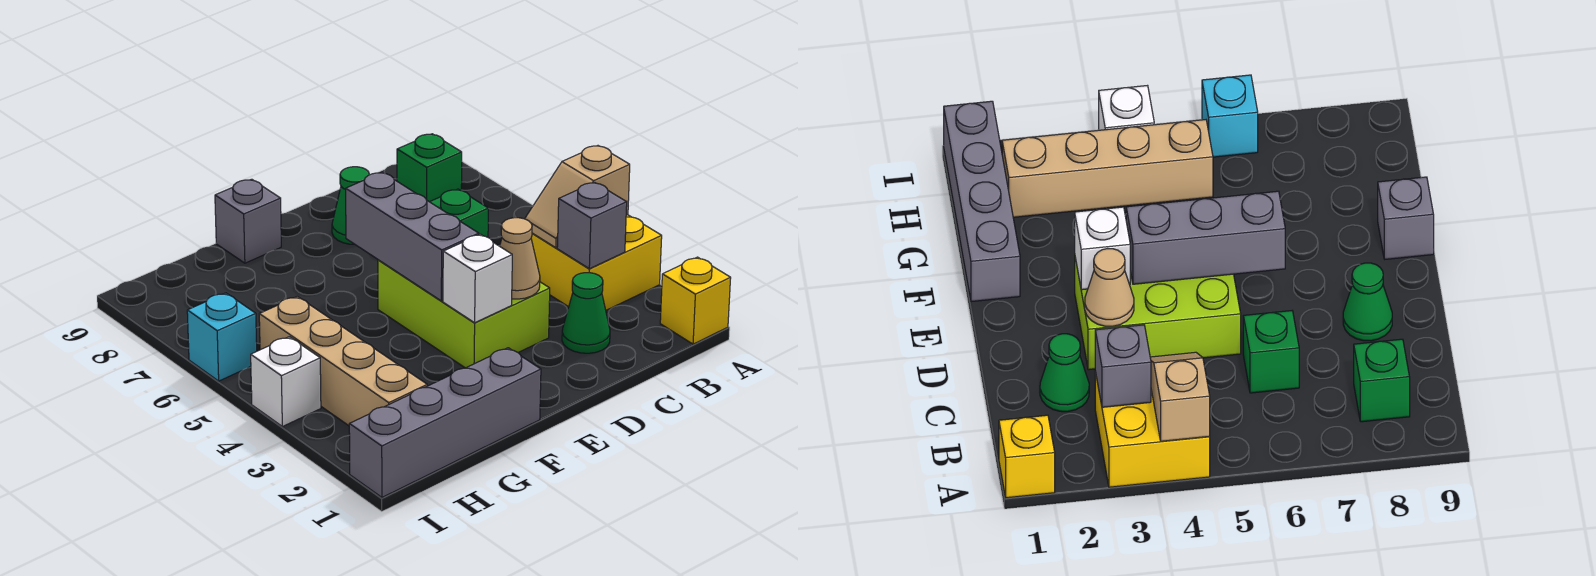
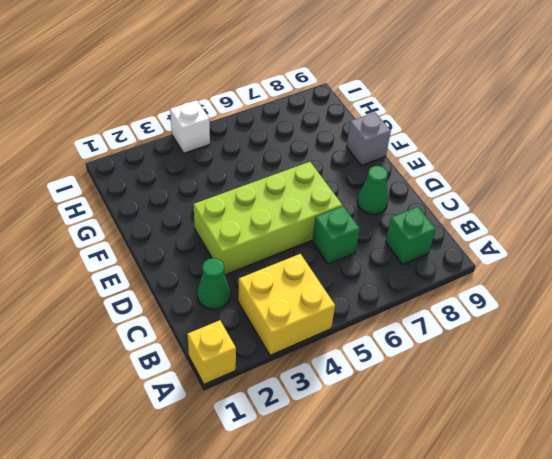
lime brick D3:E6 level 1 -> lime brick D3:E5 level 1
none -> grey brick F1:I1 level 1
none -> tan brick H2:H5 level 1
none -> cyan brick I6 level 1

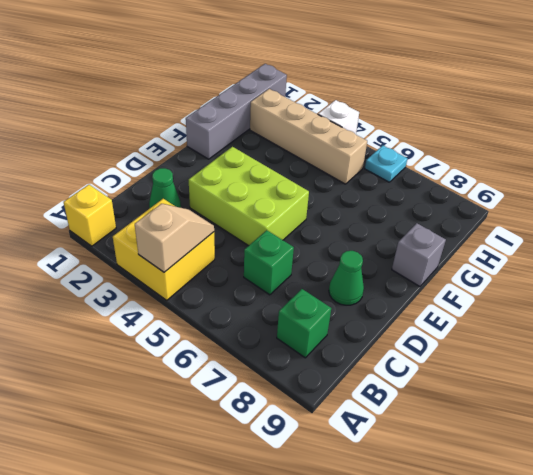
cyan plate I6 level 1 -> cyan brick I6 level 1
none -> grey brick B3 level 2
none -> tan cone D3 level 2
none -> white brick E3 level 2

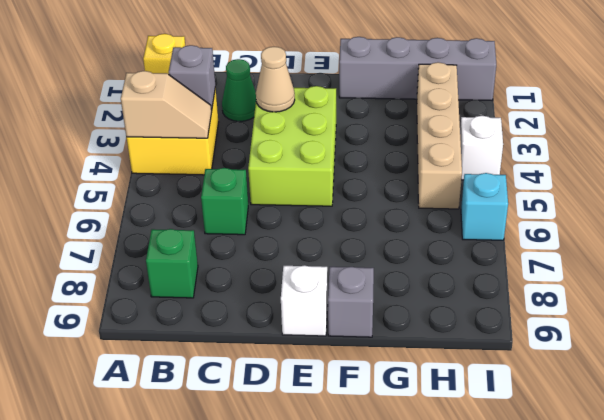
white brick E9 level 1 -> white brick E3 level 2
none -> green cone D8 level 1
none -> grey brick E4:E6 level 2

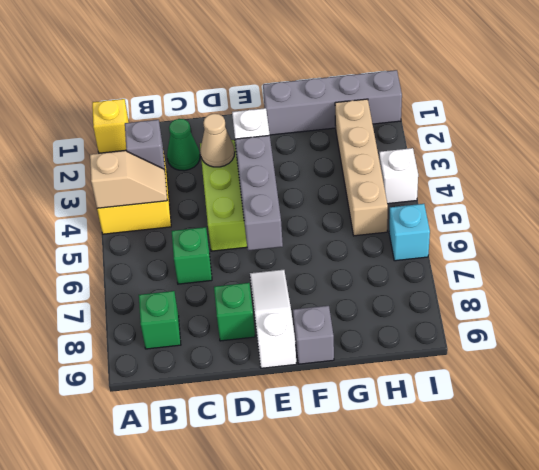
green brick D8 level 1 -> green cone D8 level 1
white slope E7:E9 level 1 top 9 -> none

